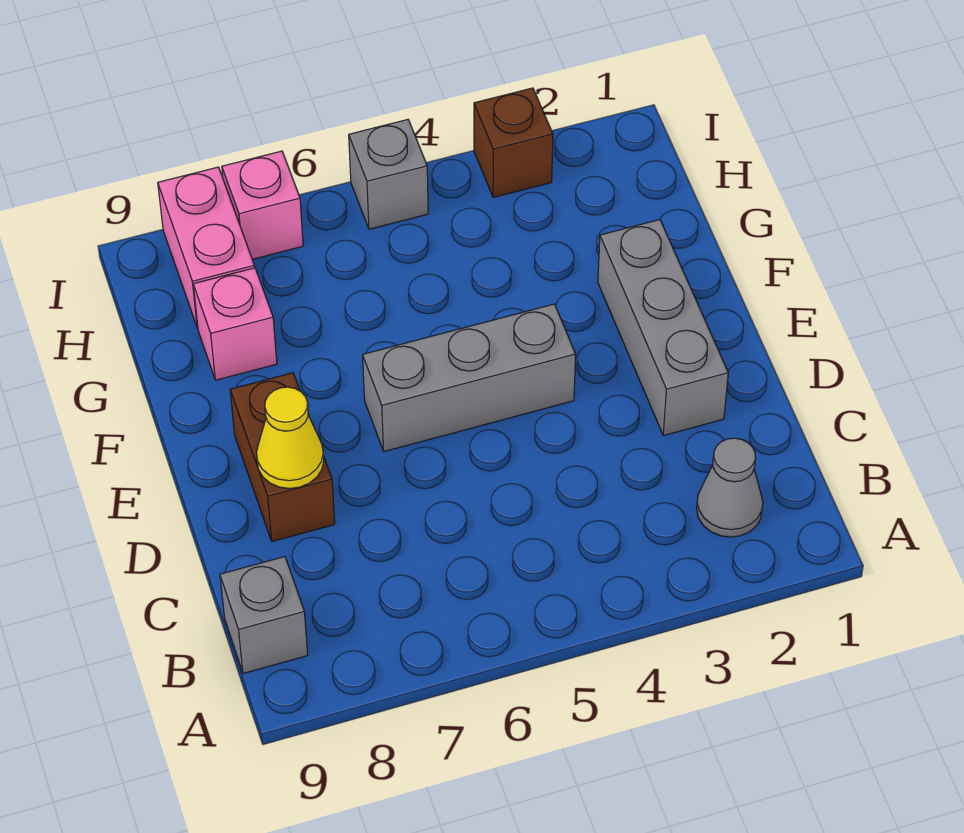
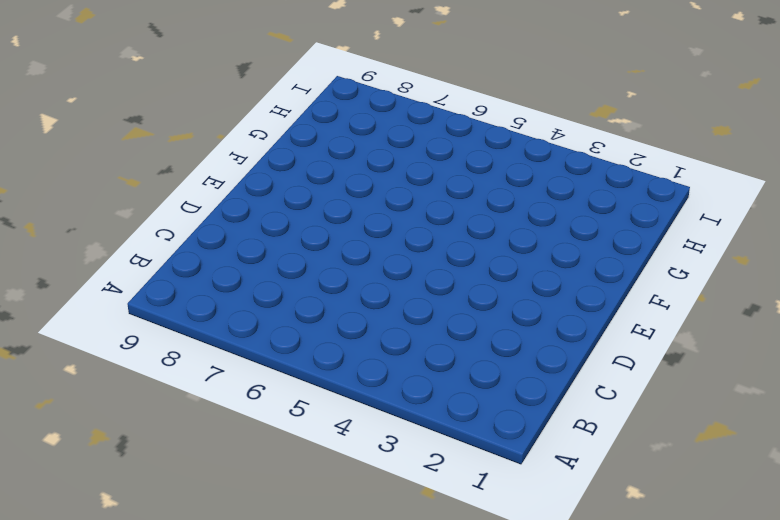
none -> grey cone B2 level 1
none -> grey brick B9 level 1

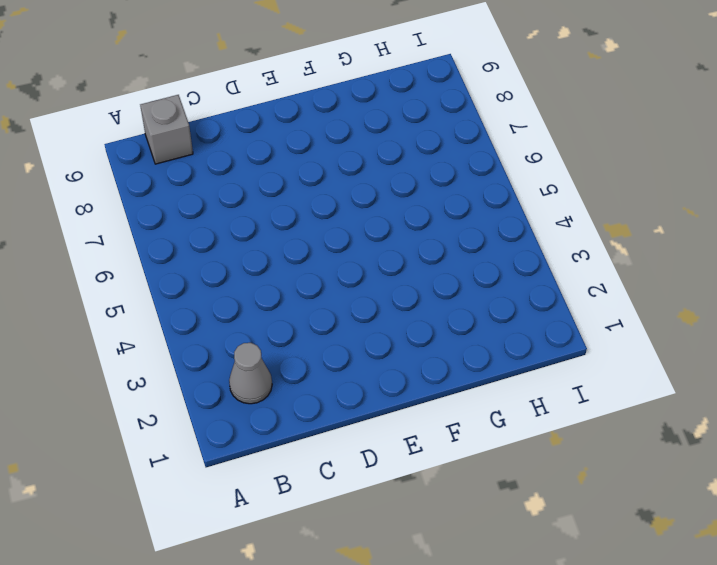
none -> grey brick D2:F2 level 1
none -> brown brick D8:E8 level 1

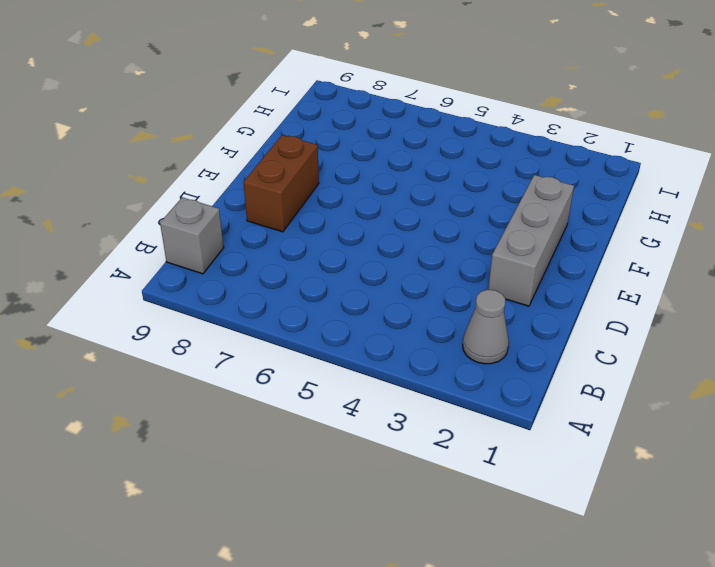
none -> grey brick E4:E6 level 1
none -> pink brick G8 level 1

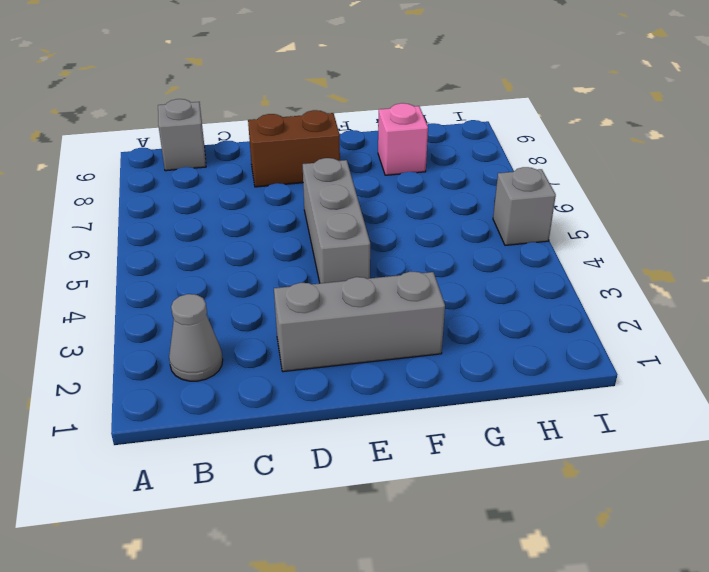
none -> pink brick H8:I8 level 1
none -> brown brick I3 level 1

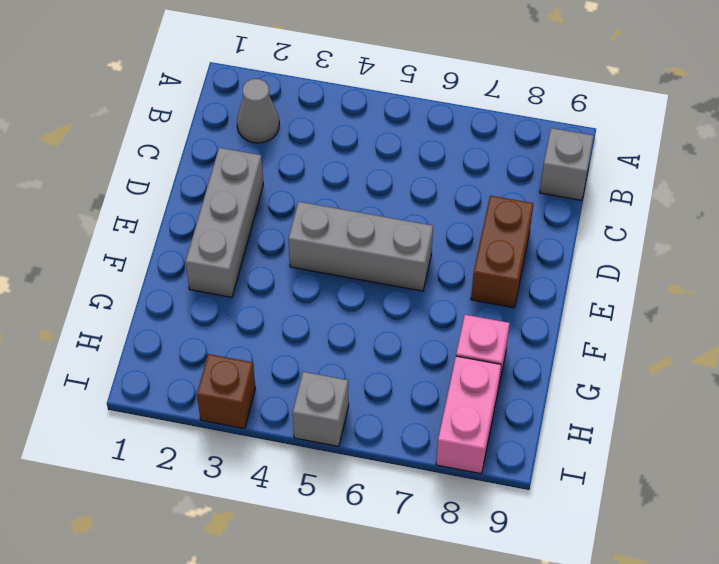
none -> pink brick I7 level 1
none -> yellow cone D8 level 2

